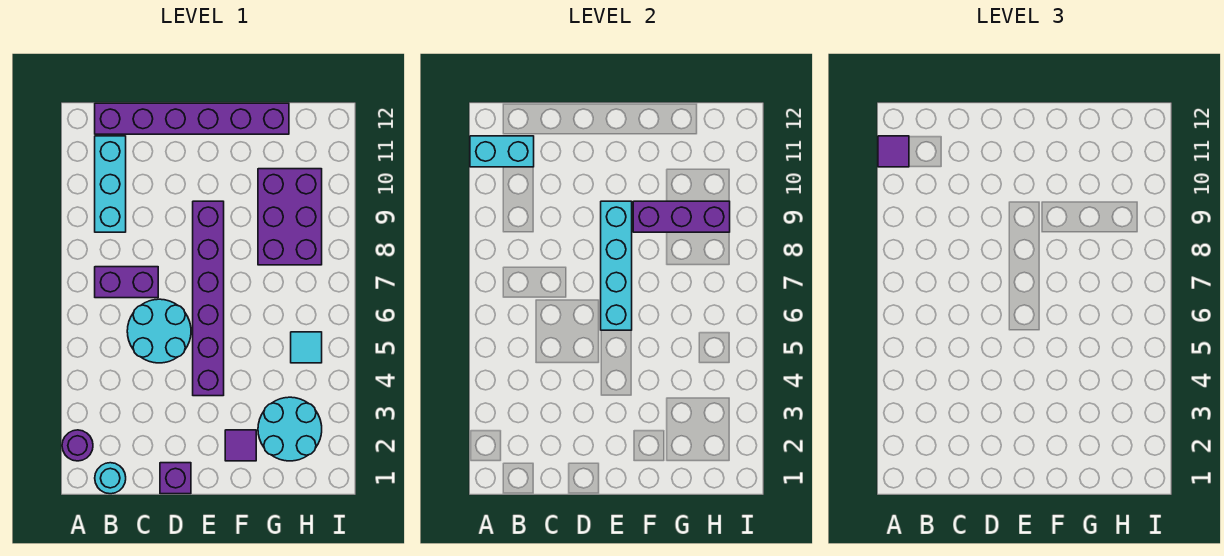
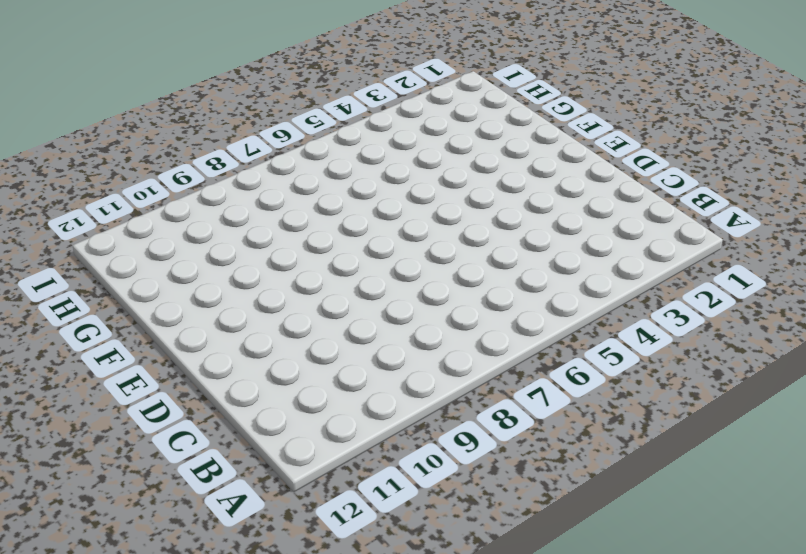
none -> purple round brick A2 level 1
none -> cyan round brick B1 level 1
none -> purple brick B7:C7 level 1

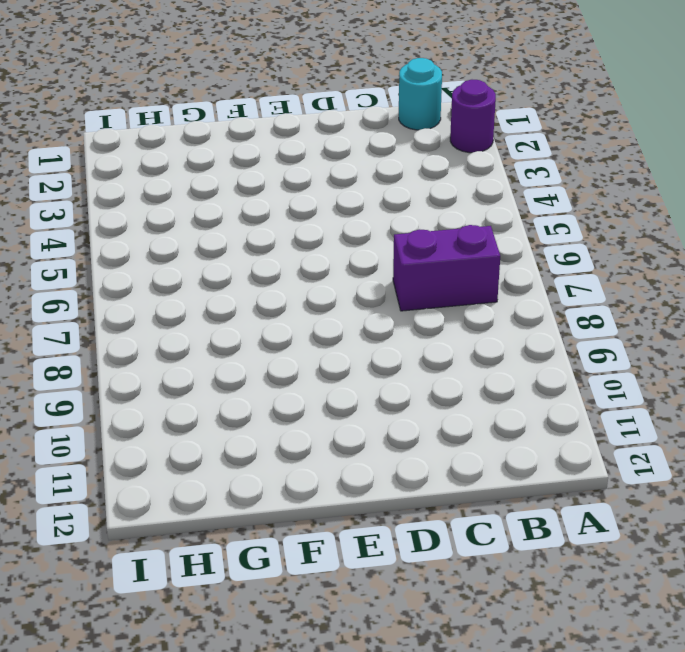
none -> cyan brick B9:B11 level 1
none -> purple brick B12:G12 level 1
none -> cyan round brick C5:D6 level 1

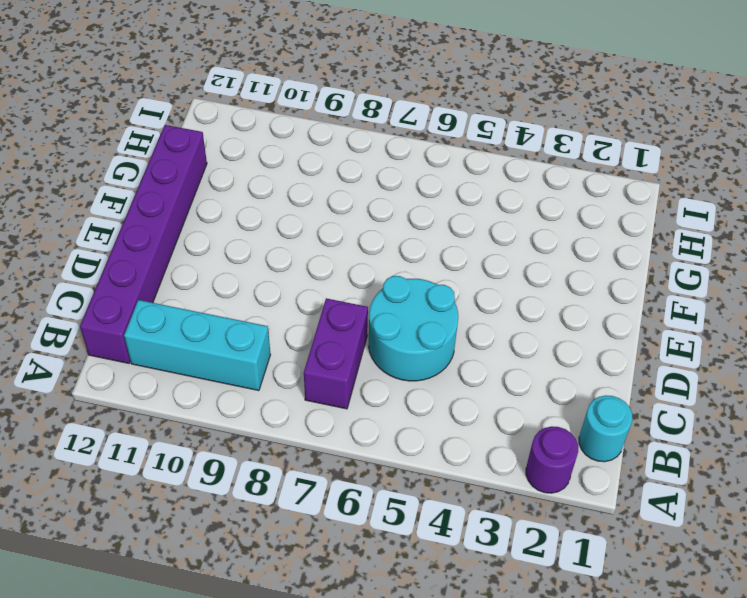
none -> purple brick D1 level 1
none -> purple brick E4:E9 level 1
none -> purple tile F2 level 1

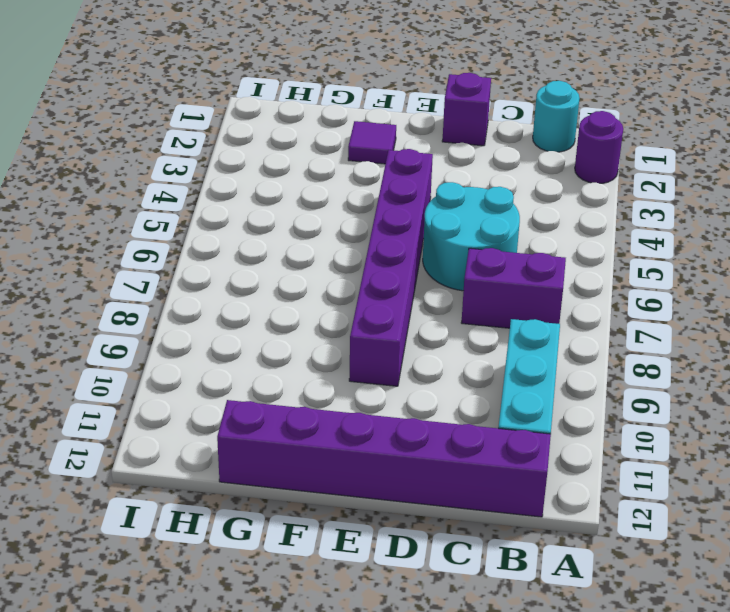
none -> cyan round brick G2:H3 level 1
none -> purple brick G8:H10 level 1
none -> cyan tile H5 level 1

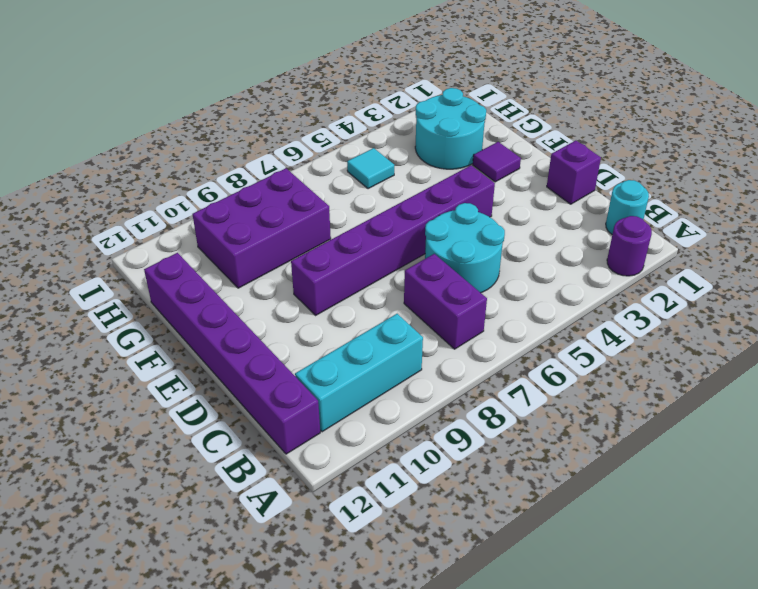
none -> cyan brick A11:B11 level 2
none -> cyan brick E6:E9 level 2
none -> purple brick F9:H9 level 2

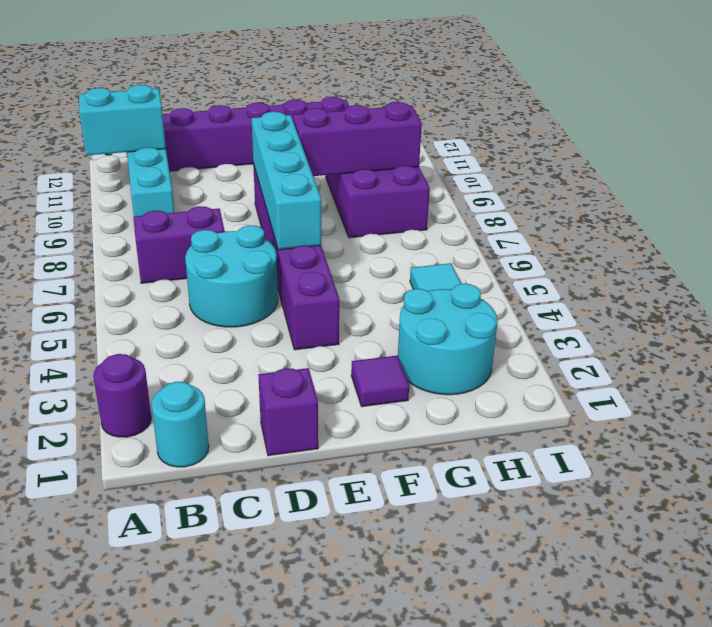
none -> purple tile A11 level 3

